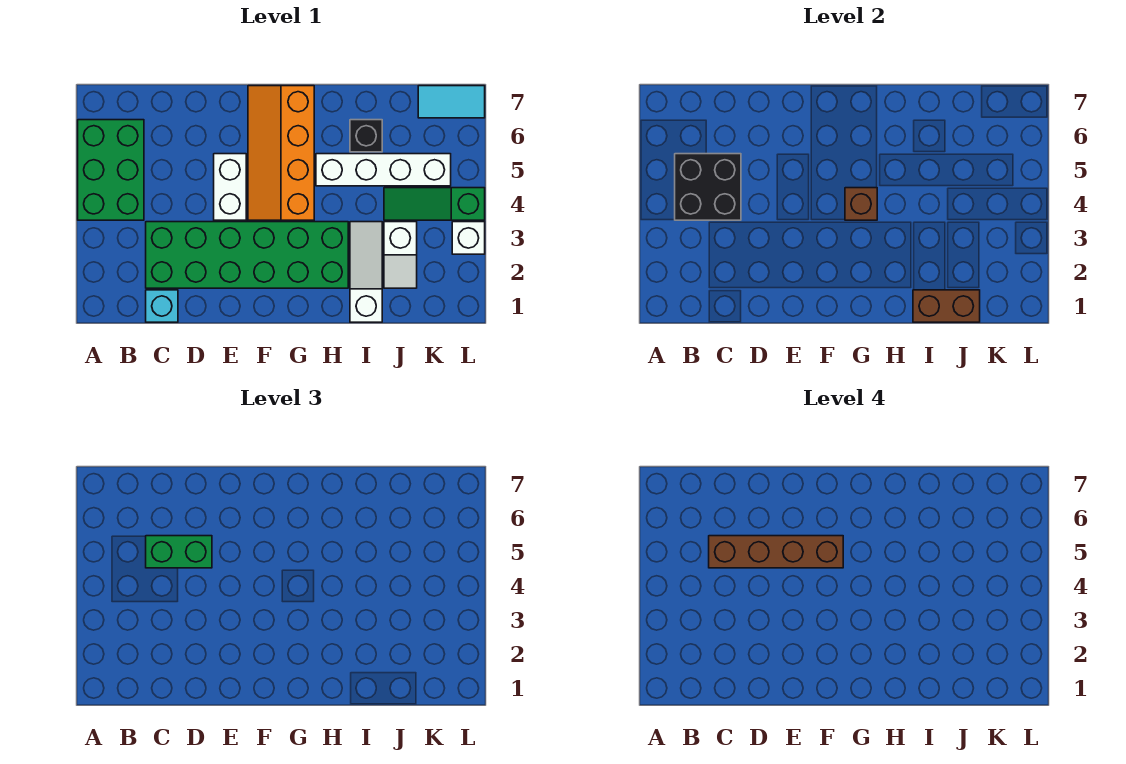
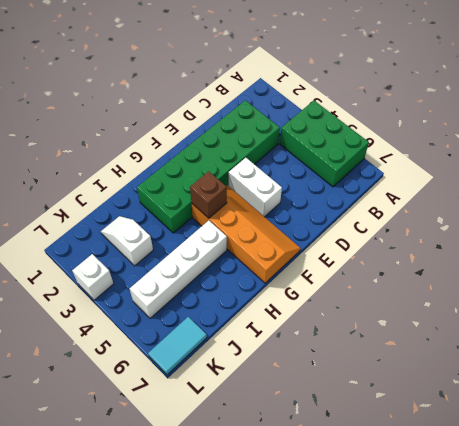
none -> cyan brick C1 level 1
none -> white slope I1:I3 level 1 top 1
none -> black brick I6 level 1

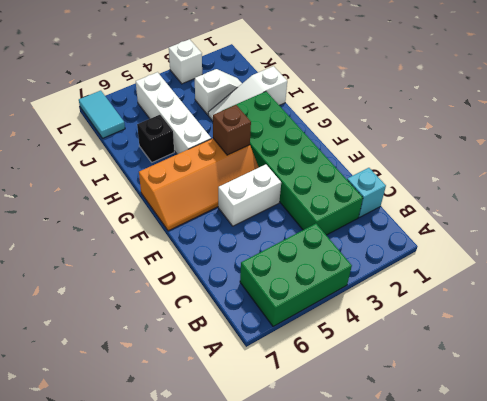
none -> green slope J4:L4 level 1 top L
none -> black brick B4:C5 level 2
none -> brown brick I1:J1 level 2

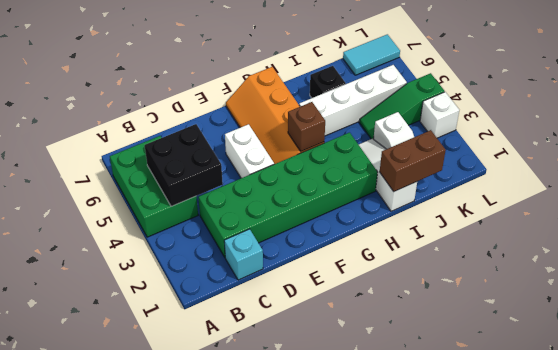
none -> green brick C5:D5 level 3
none -> brown brick C5:F5 level 4

